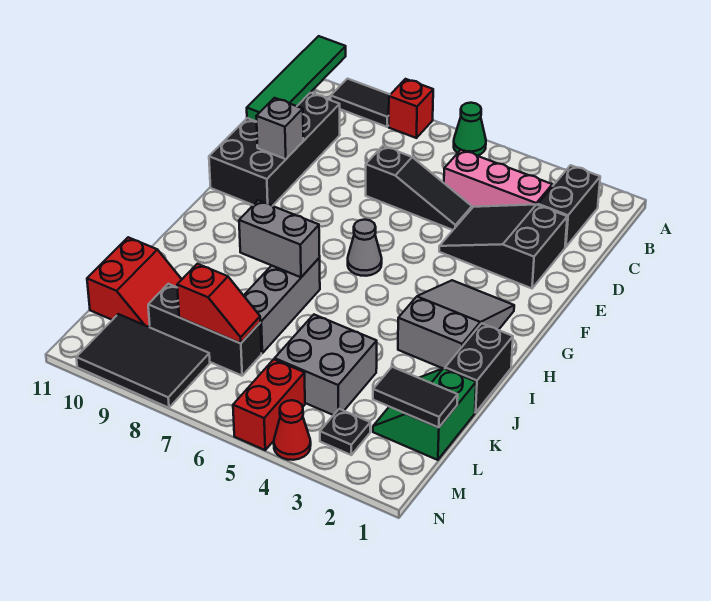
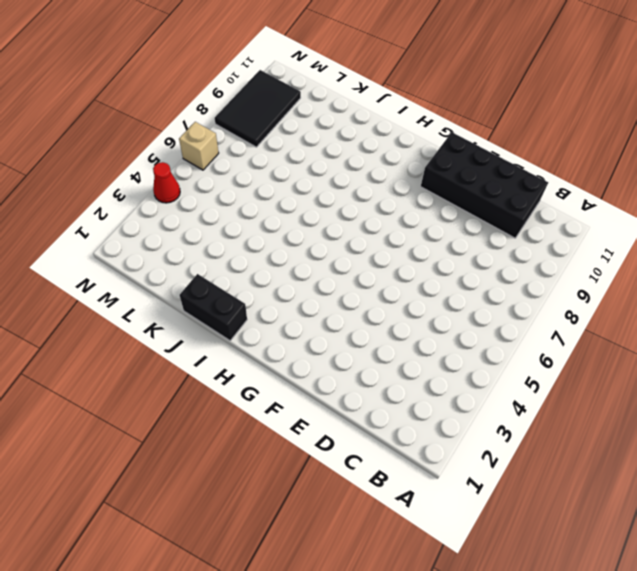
tan brick N6 level 1 -> none
none -> green cone A6 level 1
none -> red brick A8 level 1
none -> black tile A9:A10 level 1

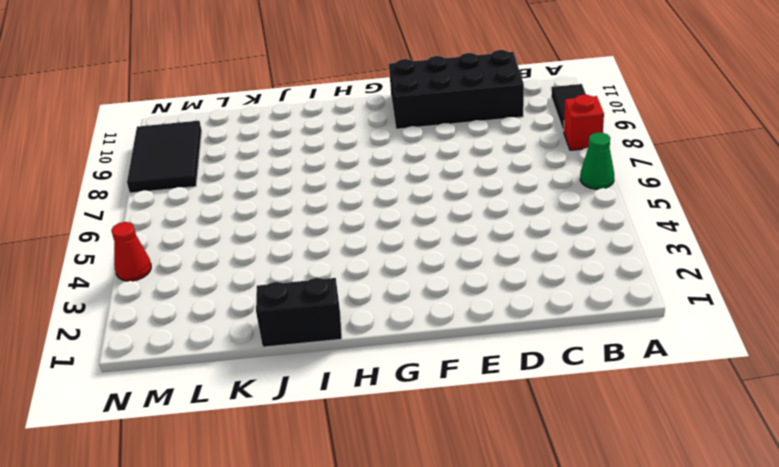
none -> black brick B2:C2 level 1
none -> pink brick C3:C5 level 1
none -> black slope D2:E4 level 1 top 2

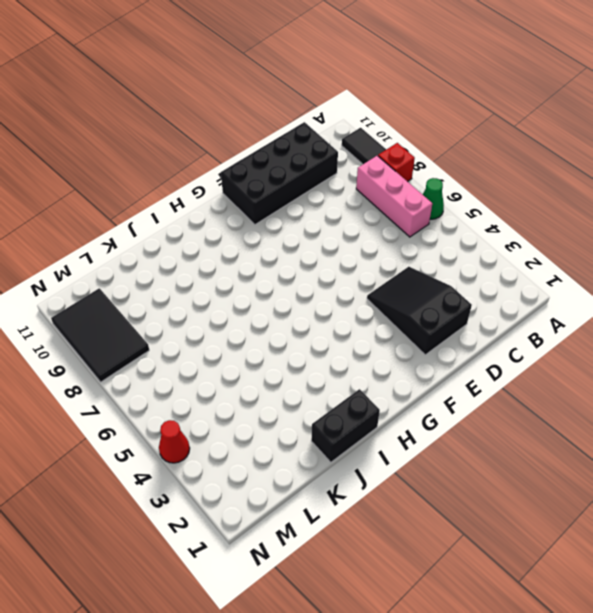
pink brick B6:B8 level 1 -> pink brick C3:C5 level 1
none -> black brick B2:C2 level 1
none -> black slope D5:D7 level 1 top 7
none -> grey slope G2:I3 level 1 top I

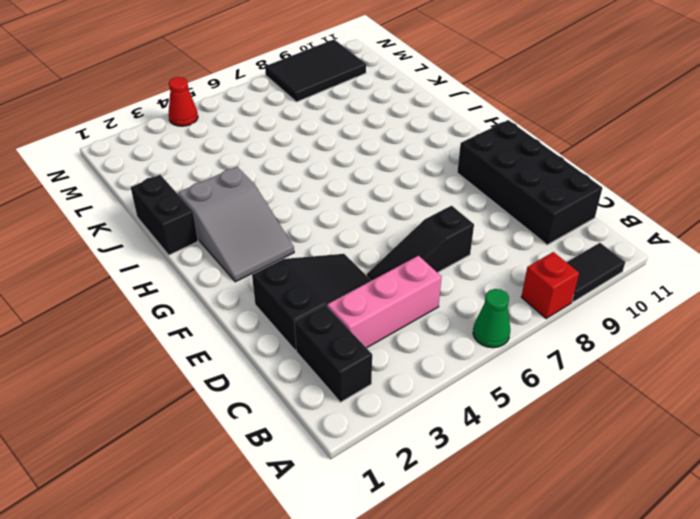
none -> grey cone G6 level 1
none -> grey brick I7:K7 level 1
none -> green slope K1:L2 level 1 top 1

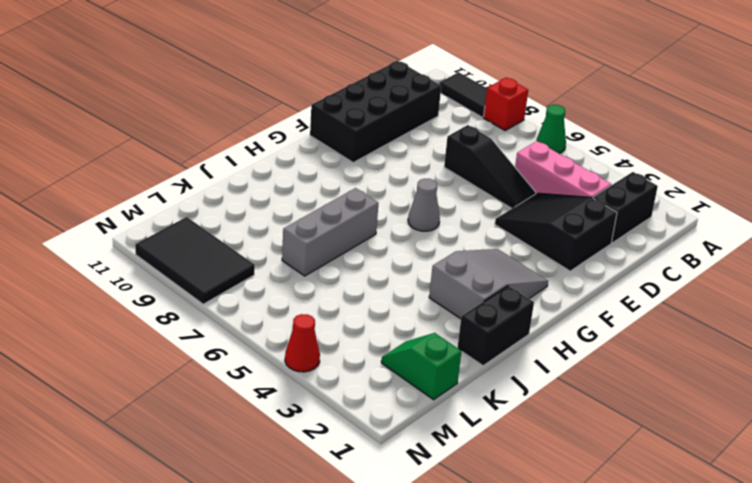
green slope L1:L2 level 1 top 1 -> green slope K1:L2 level 1 top 1
none -> grey brick K4:L5 level 1
none -> red slope K10:L11 level 1 top 11
none -> black brick L7:L9 level 1

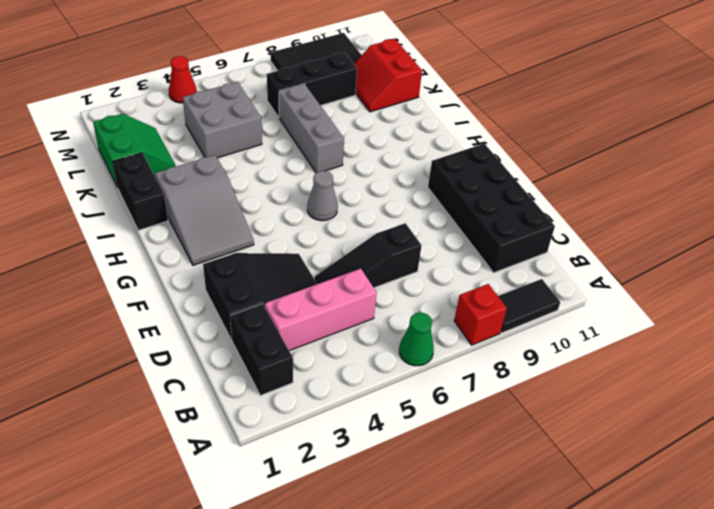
none -> black plate M3 level 1
none -> red brick M5:N5 level 1
none -> green tile A11:D11 level 2

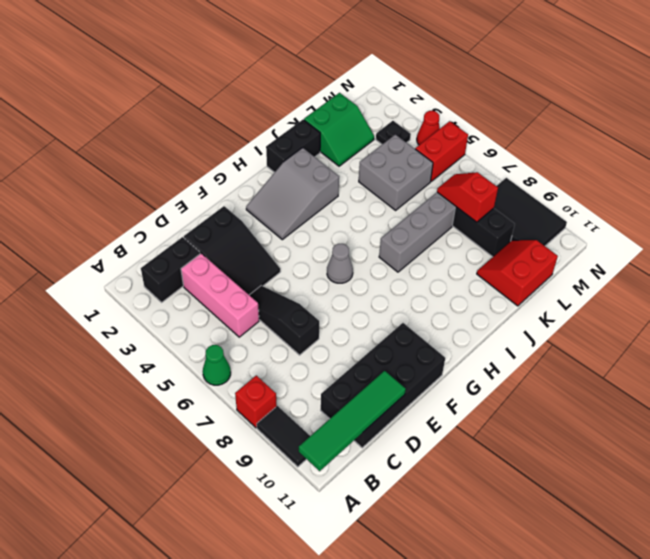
none -> grey brick E10 level 2
none -> grey brick I7:I8 level 2
none -> black tile L1:L2 level 2

